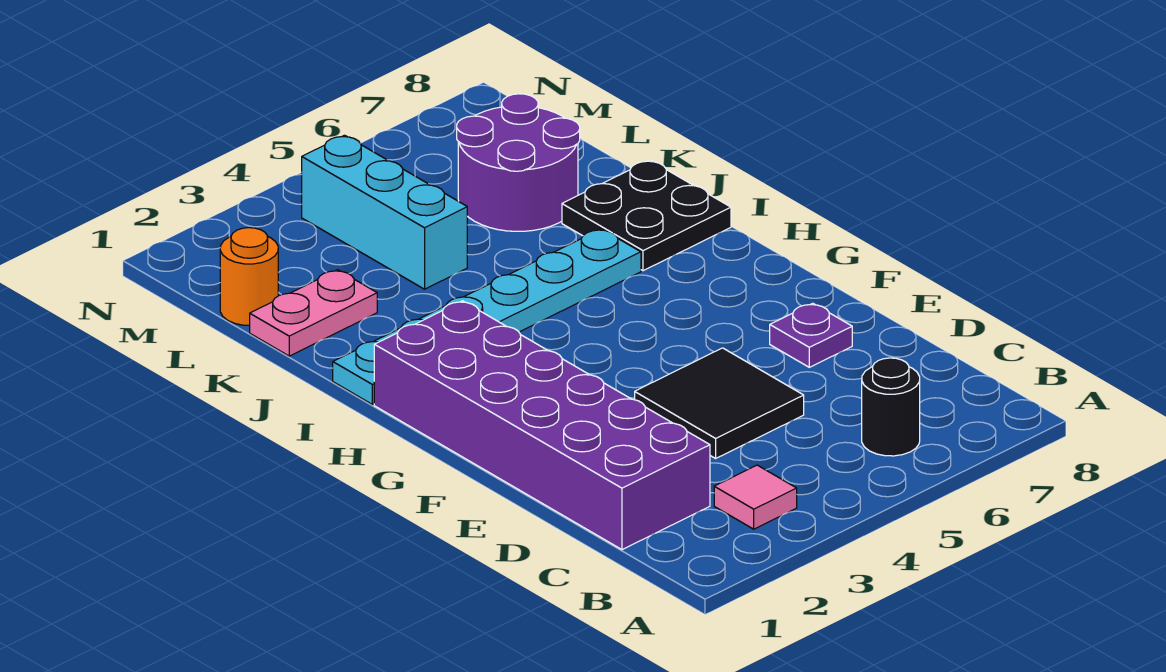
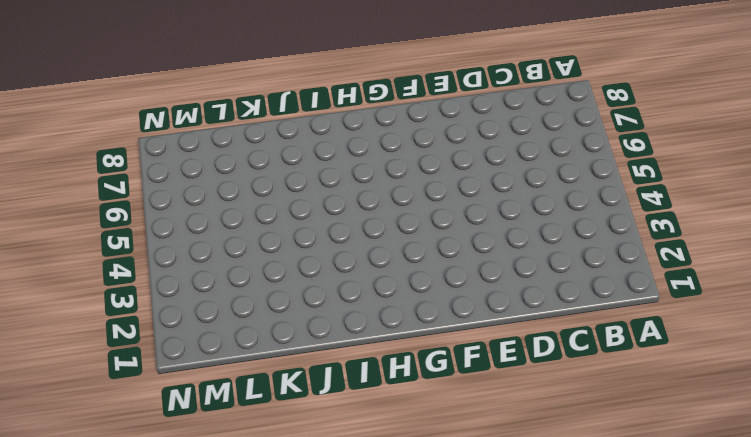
none -> pink tile B3 level 1
none -> black round brick B6 level 1

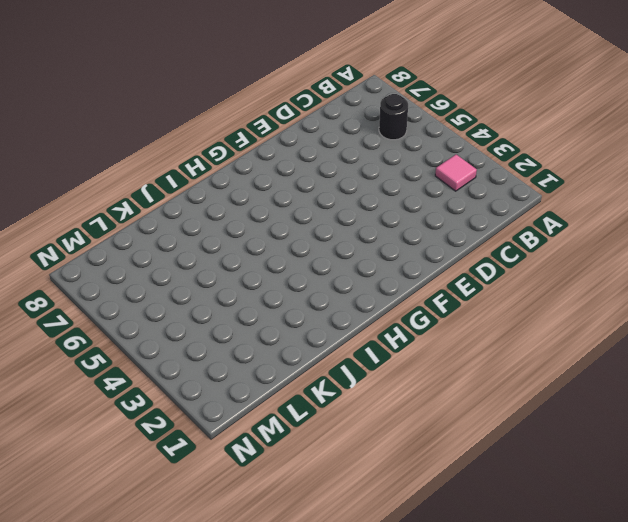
none -> purple brick C1:H2 level 1
none -> black tile D4:E5 level 1

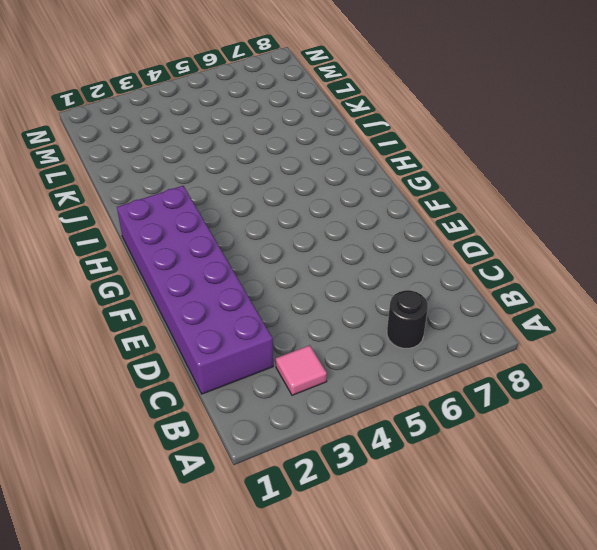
none -> black tile D4:E5 level 1
none -> purple plate E7 level 1

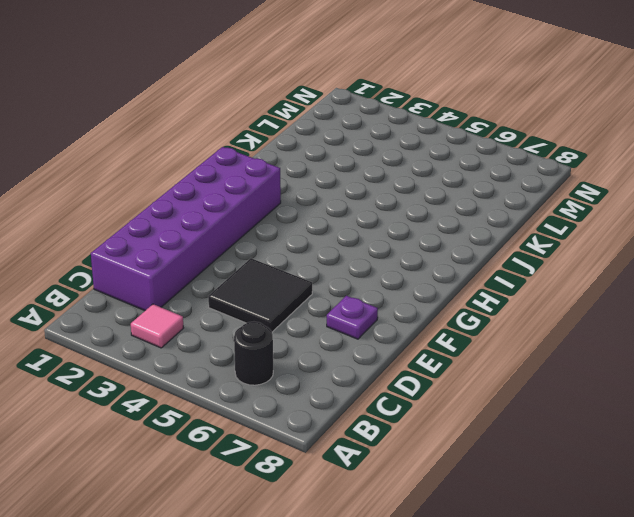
none -> cyan plate I1:I6 level 1
none -> black plate I7:J8 level 1

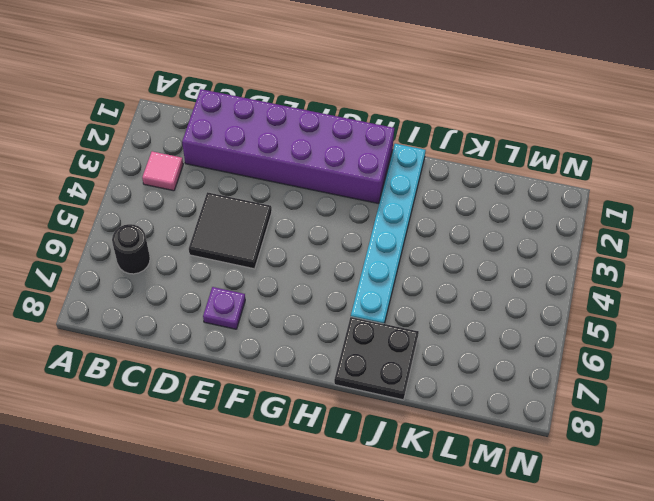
none -> pink plate K1:K2 level 1
none -> cyan brick K4:M4 level 1

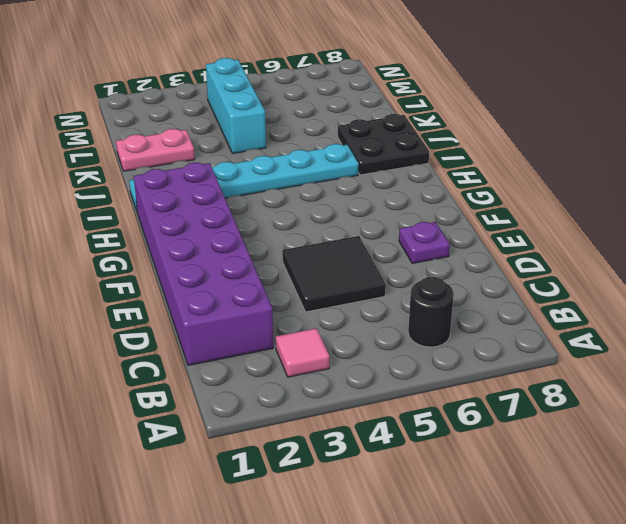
none -> purple round brick K6:L7 level 1
none -> orange round brick L1 level 1

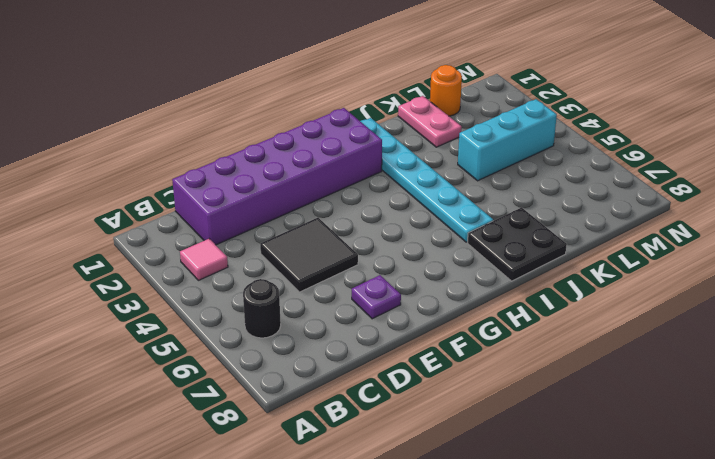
none -> purple round brick K6:L7 level 1

